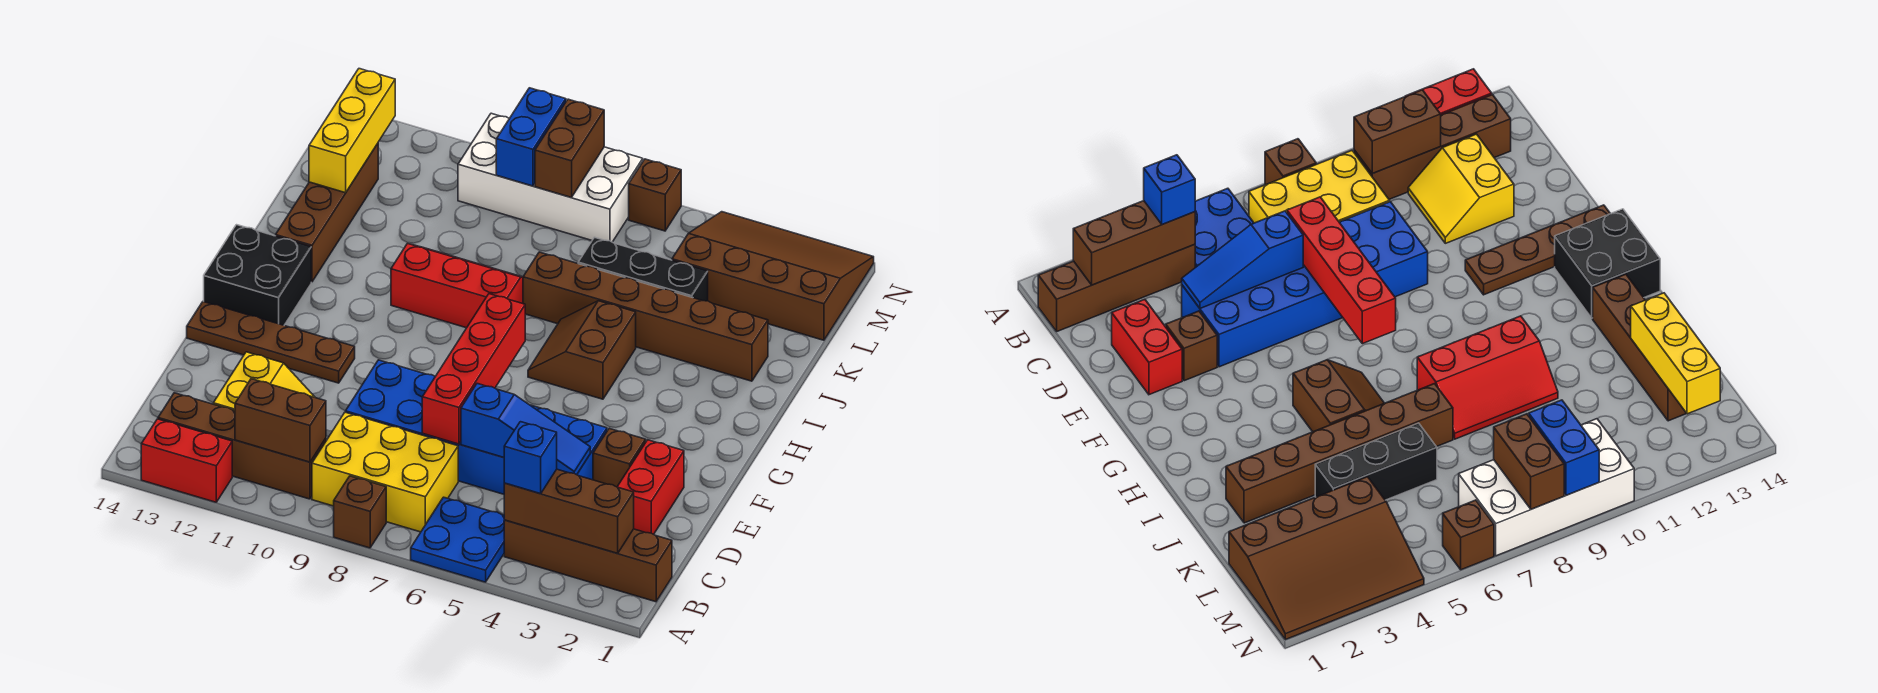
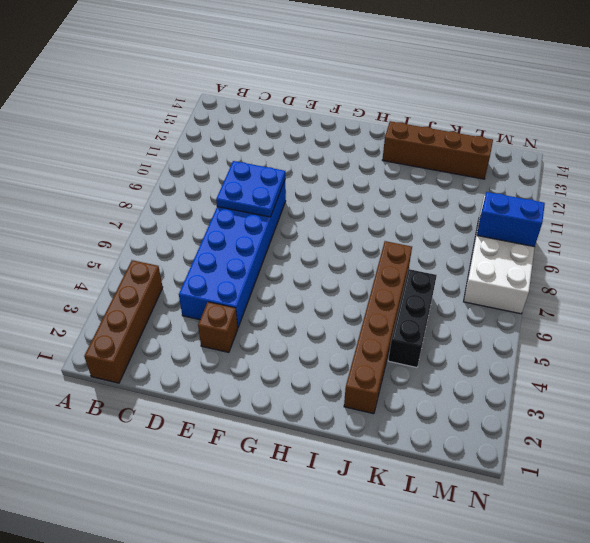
blue plate D8:E9 level 2 -> blue plate A5:B6 level 1
none -> brown brick A8 level 1
none -> red brick A12:A13 level 1
none -> yellow brick B7:C9 level 1

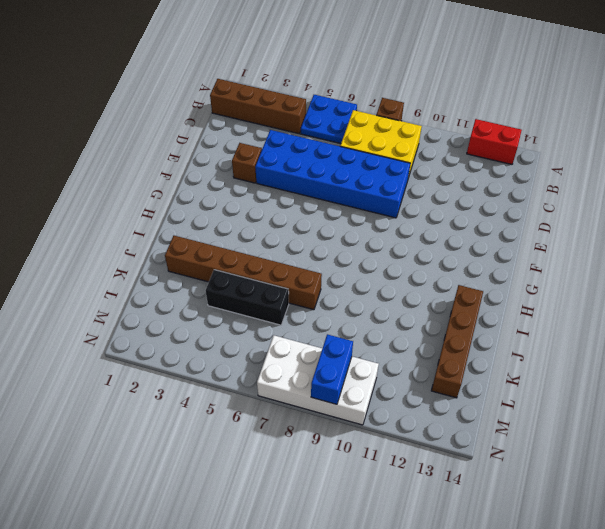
none -> brown brick B10:B13 level 1
none -> yellow slope C11:D12 level 1 top 12
none -> red brick D2:E2 level 1

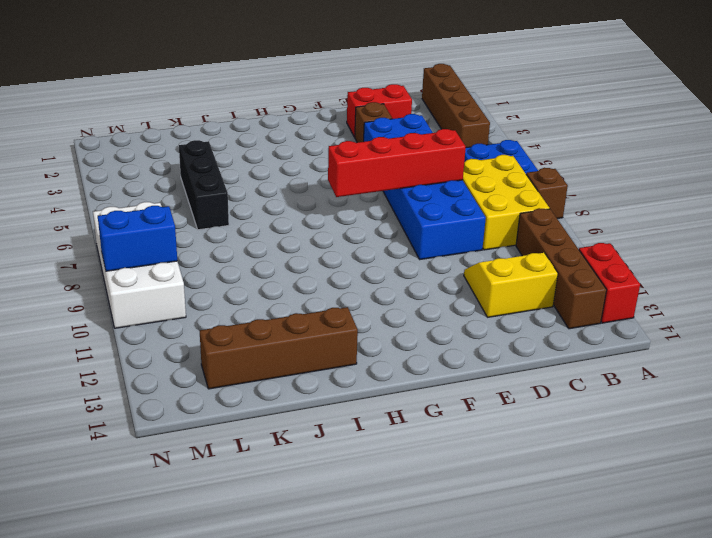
none -> brown plate F11:F14 level 1
none -> black brick G13:H14 level 1
none -> brown slope H5:I6 level 1 top 5

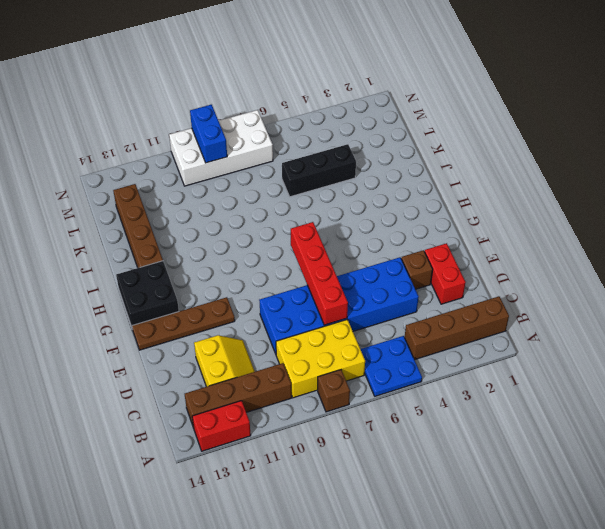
none -> brown slope H5:I6 level 1 top 5
none -> red slope I8:J10 level 1 top I
none -> brown brick J2:J7 level 1

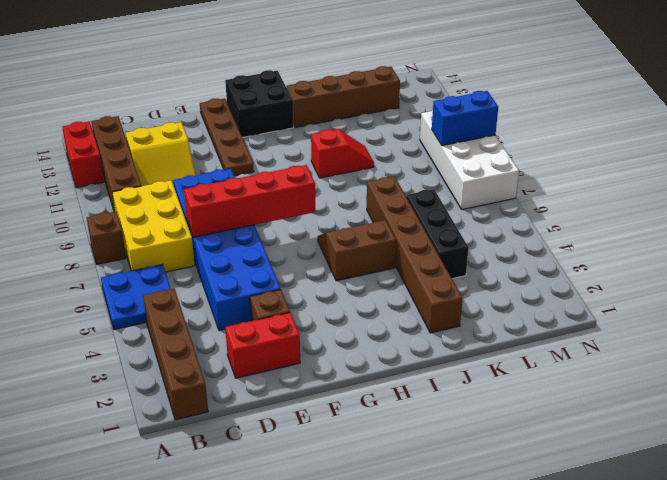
red slope I10:J10 level 1 top I -> red slope I8:J10 level 1 top I
none -> brown slope L1:N4 level 1 top L
none -> brown brick N6 level 1
none -> brown brick B2:B4 level 2

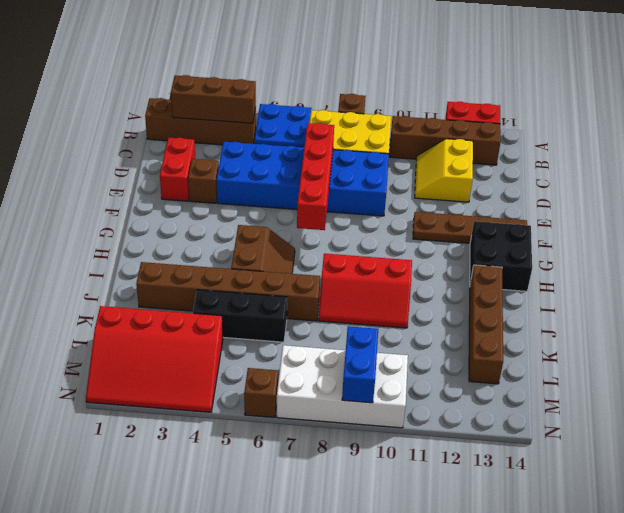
red slope L1:N4 level 1 top L -> brown slope L1:N4 level 1 top L
none -> brown brick B10:B11 level 2
none -> blue slope D4:D6 level 2 top 6
none -> yellow brick K13:M13 level 2

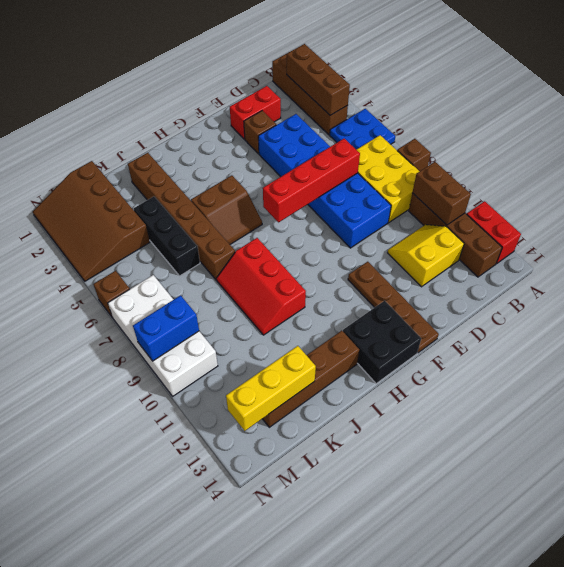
none -> blue slope D4:D6 level 2 top 6
none -> brown brick M8:N8 level 2
none -> blue brick B4 level 3

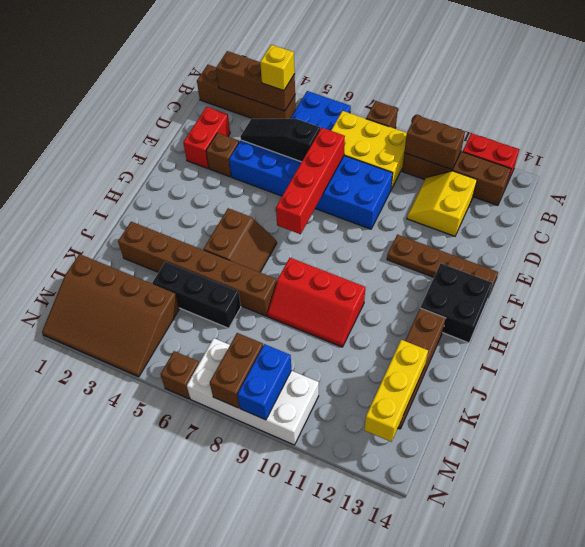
yellow brick B4 level 3 -> blue brick B4 level 3
black slope D4:D6 level 2 top 6 -> blue slope D4:D6 level 2 top 6

